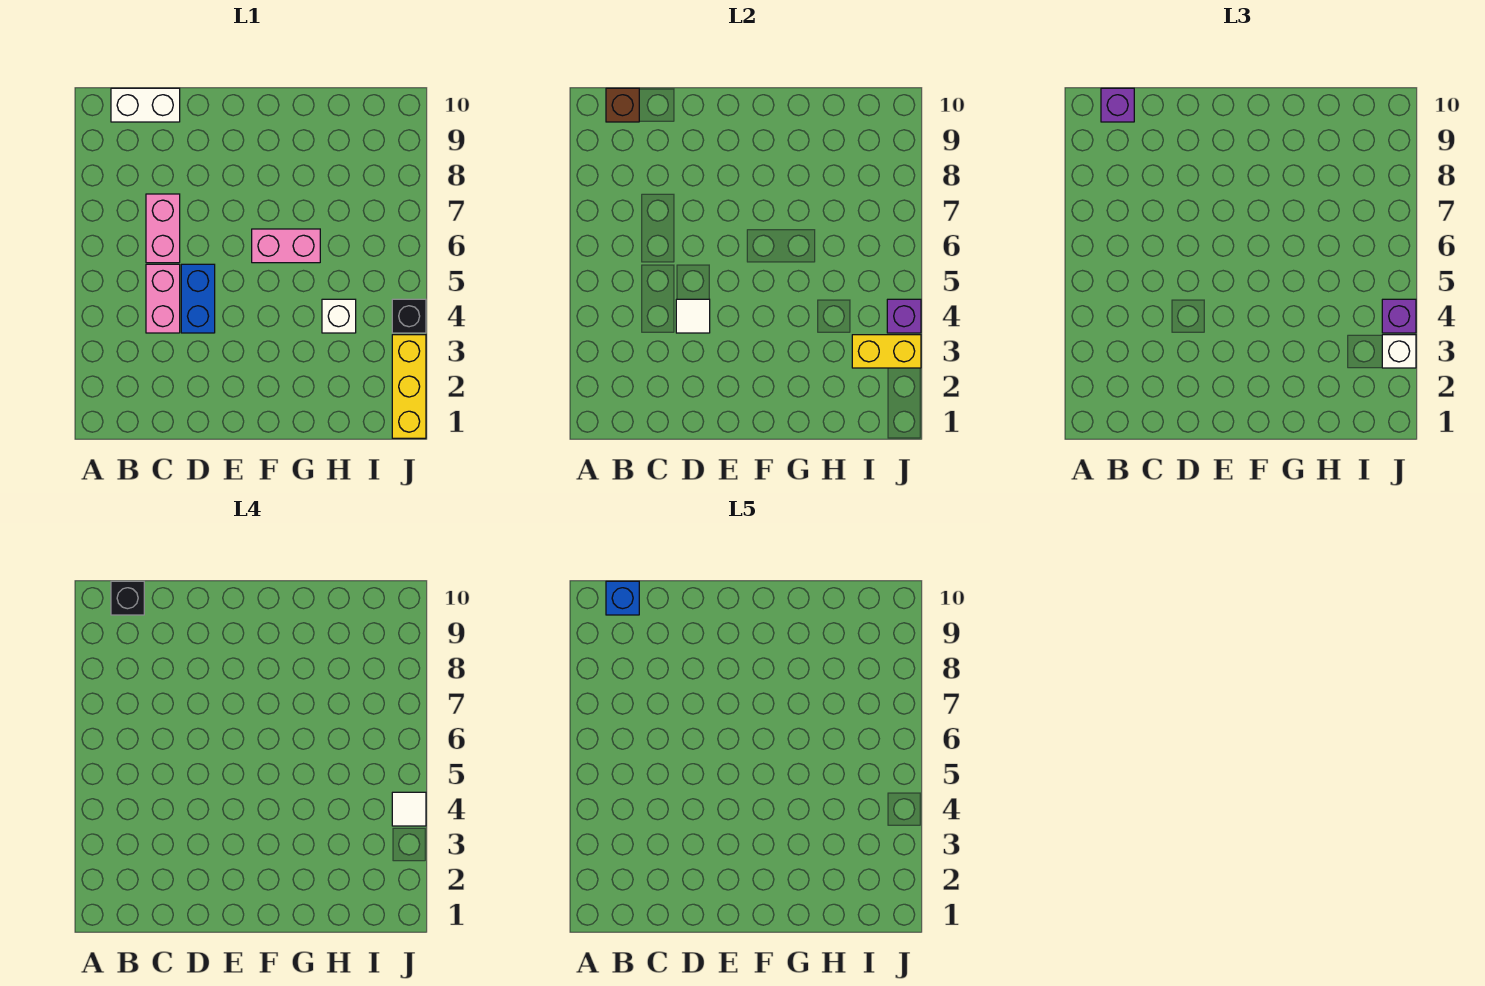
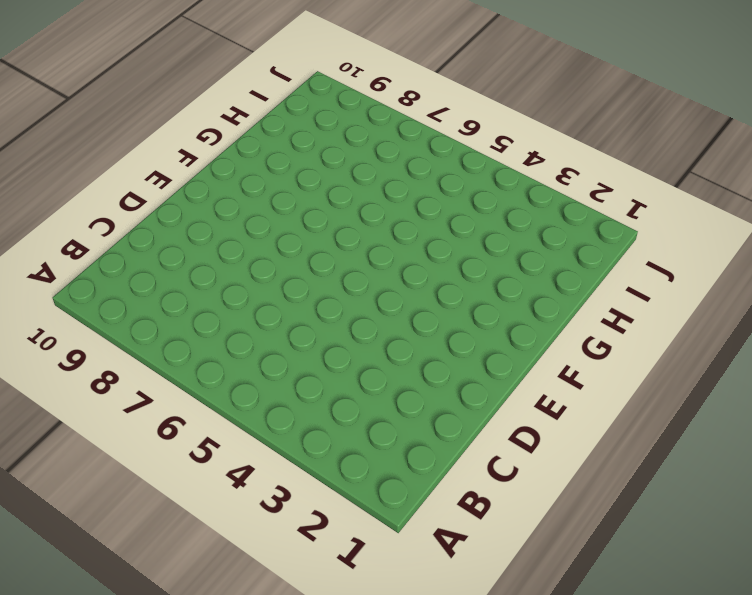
none -> white brick B10:C10 level 1
none -> pink brick C4:C5 level 1
none -> pink brick C6:C7 level 1

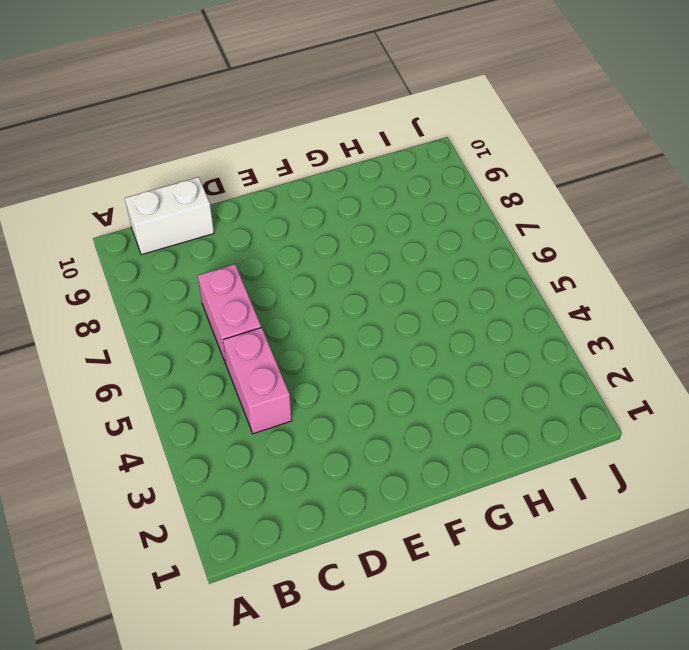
none -> blue brick D4:D5 level 1
none -> pink brick F6:G6 level 1
none -> white brick H4 level 1

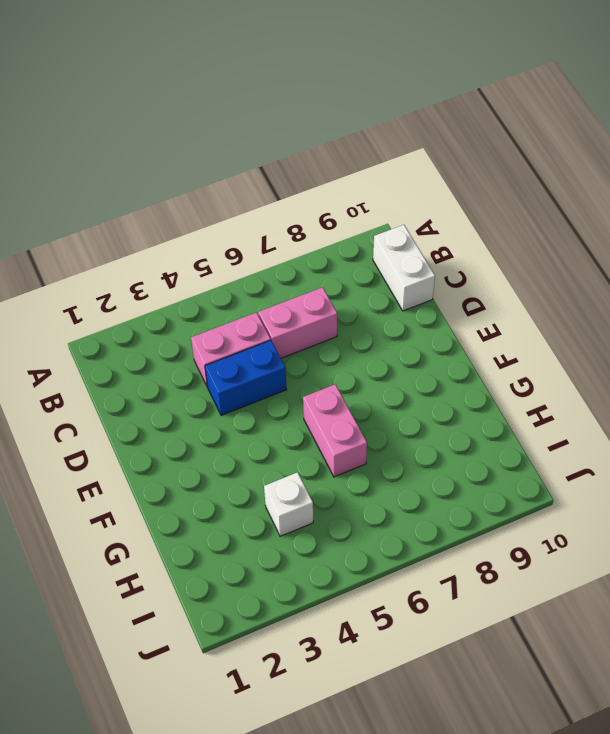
none -> yellow brick J1:J3 level 1
none -> black brick J4 level 1
none -> brown brick B10 level 2

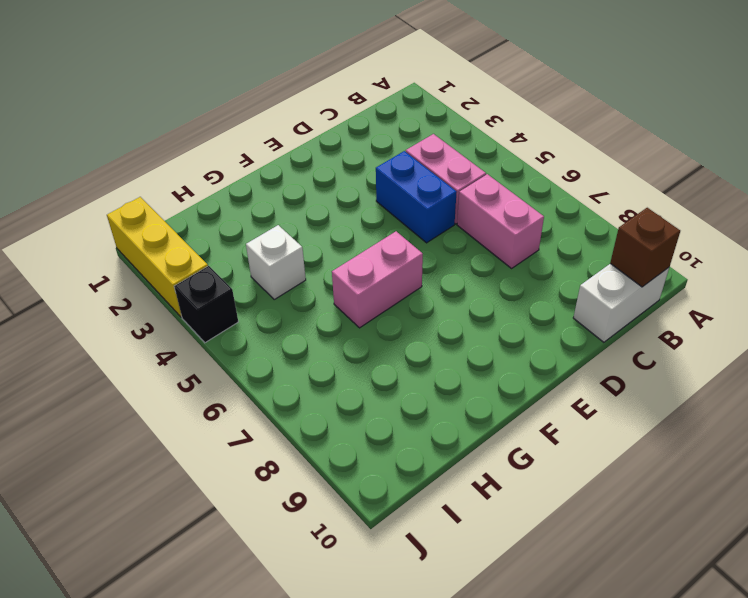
none -> white tile D4 level 2
none -> yellow brick I3:J3 level 2
none -> purple brick J4 level 2

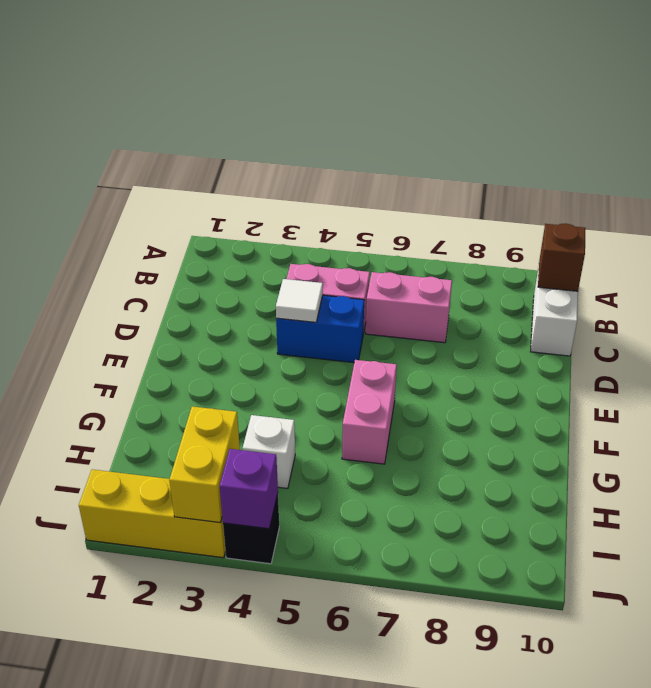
none -> purple brick B10 level 3
none -> white brick J3 level 3
none -> purple brick J4 level 3

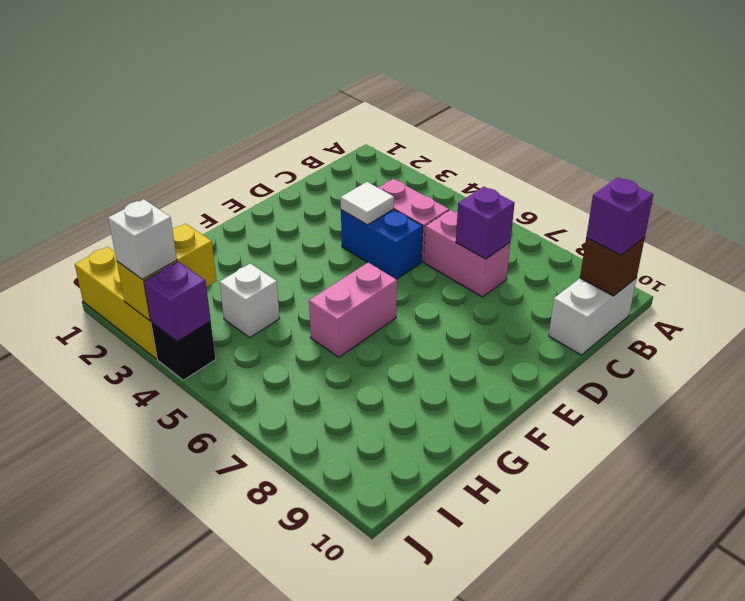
purple brick C7 level 2 -> purple brick J4 level 3
none -> black brick B10 level 4
none -> white tile J4 level 4
none -> blue brick B10 level 5

